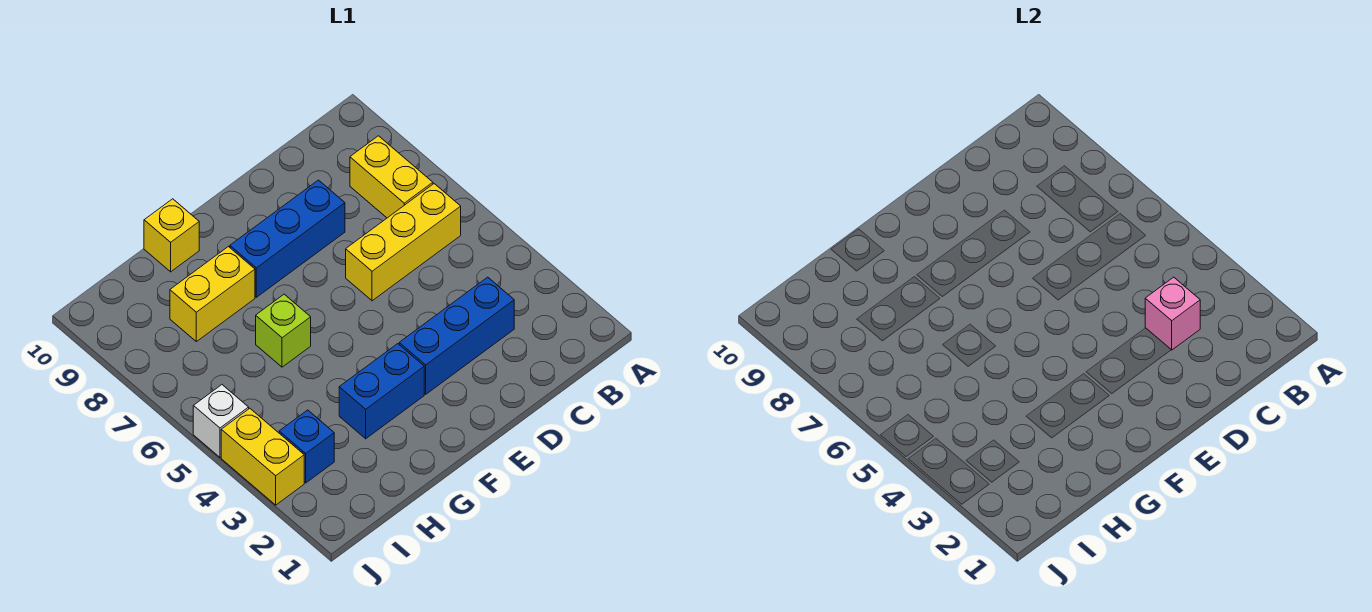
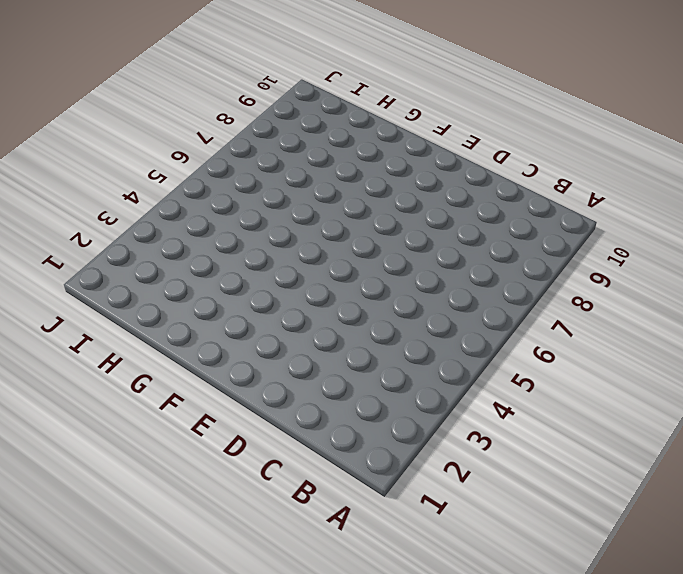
none -> yellow brick B6:D6 level 1
none -> yellow brick B7:B8 level 1
none -> blue brick C3:E3 level 1

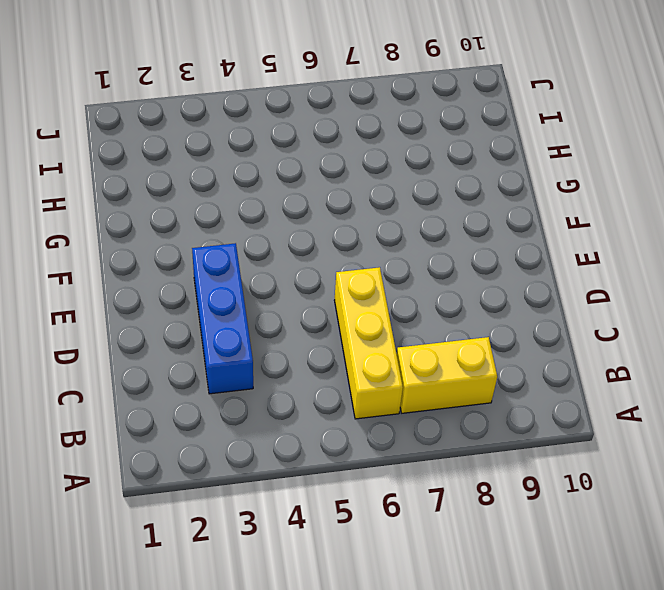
none -> blue brick D8:F8 level 1
none -> blue brick F3:G3 level 1
none -> lime brick G6 level 1

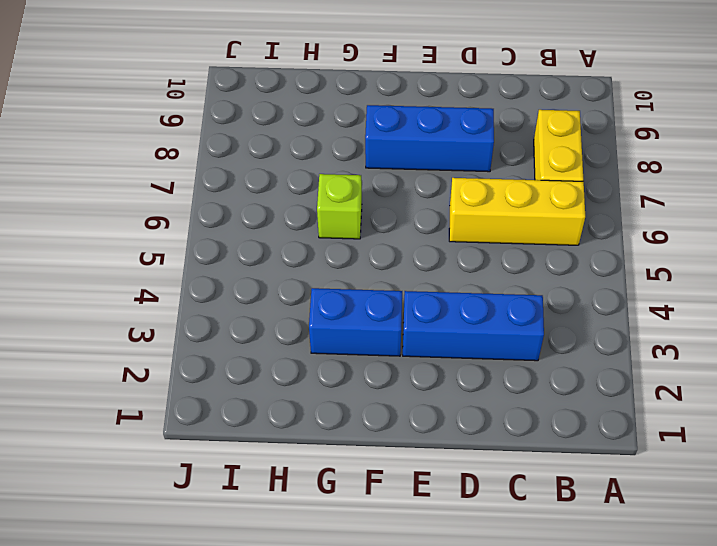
none -> yellow brick G8:H8 level 1
none -> yellow brick G10 level 1
none -> blue brick I3 level 1

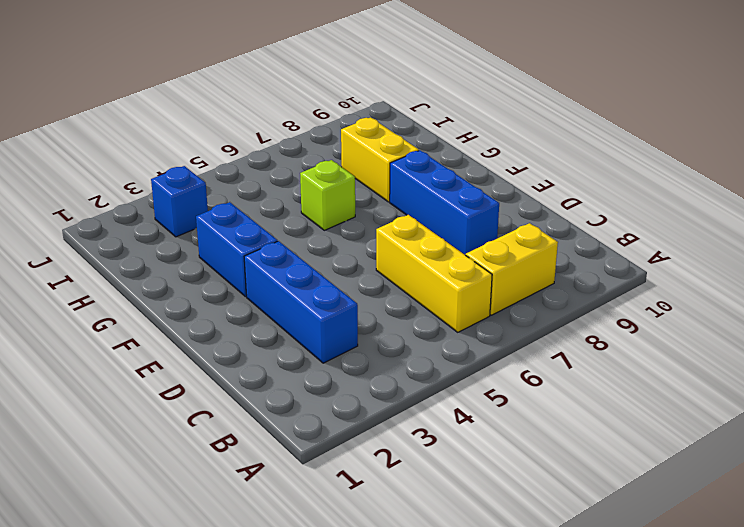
none -> yellow brick G10 level 1
none -> yellow brick J3:J4 level 1
none -> white brick J5 level 1

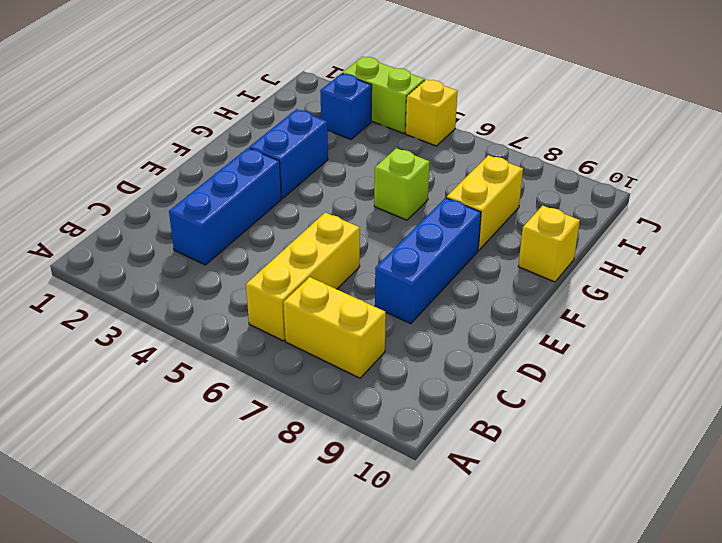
lime brick J3:J4 level 1 -> yellow brick J3:J4 level 1
yellow brick J5 level 1 -> white brick J5 level 1
none -> pink brick C3 level 2

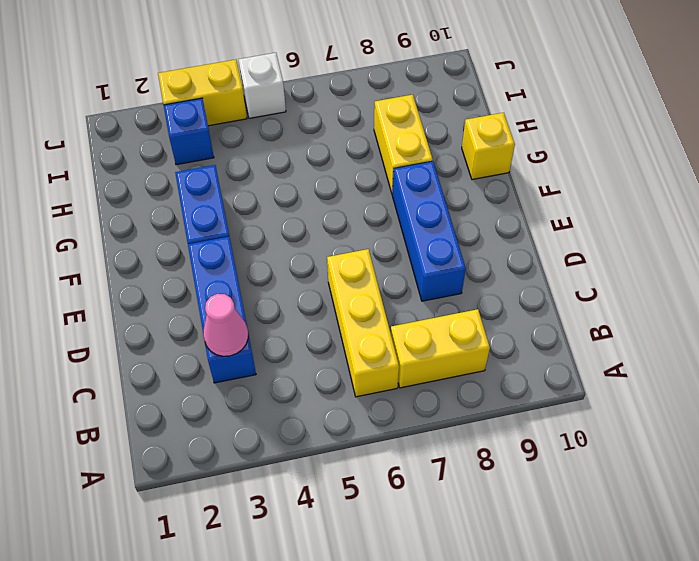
pink cone C3 level 2 -> pink brick C3 level 2
none -> lime brick G6 level 1

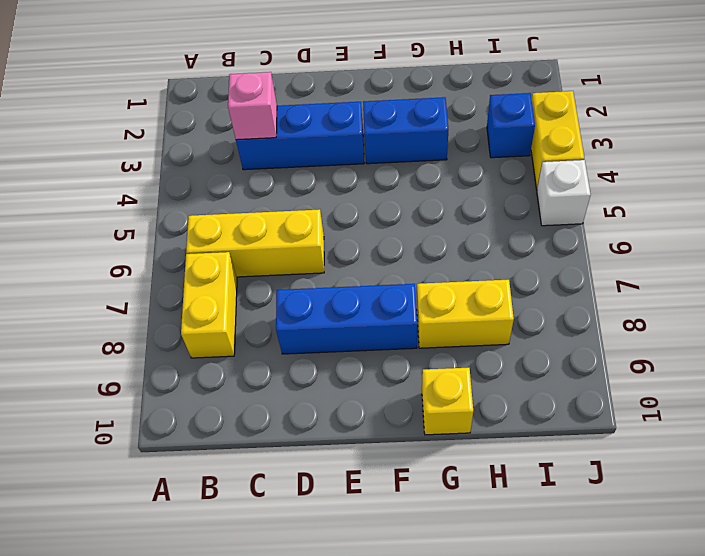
none -> lime brick G6 level 1

